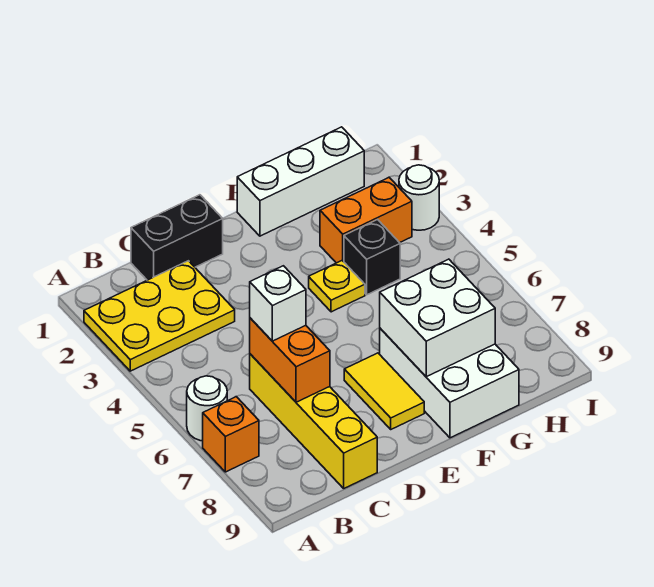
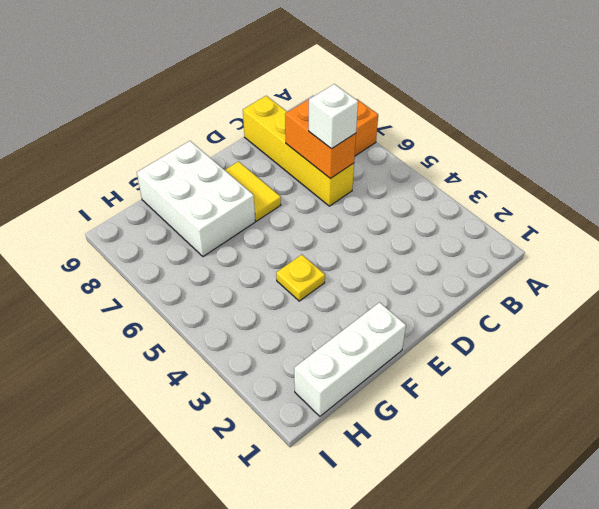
none -> yellow plate A2:C3 level 1
none -> white round brick A6 level 1
none -> black brick C1:D1 level 1

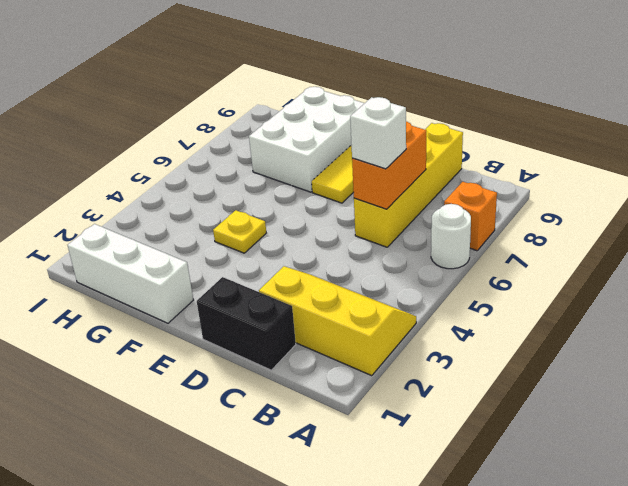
yellow slope A2:C3 level 1 top 2 -> yellow plate A2:C3 level 1
none -> orange brick G3:H3 level 1
none -> black brick G4 level 1
none -> white round brick I3 level 1

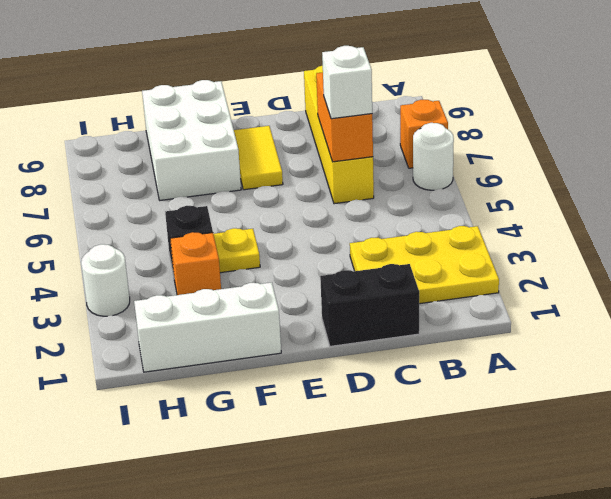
orange brick G3 level 1 -> orange brick G3:H3 level 1
none -> white brick F7:G8 level 2

